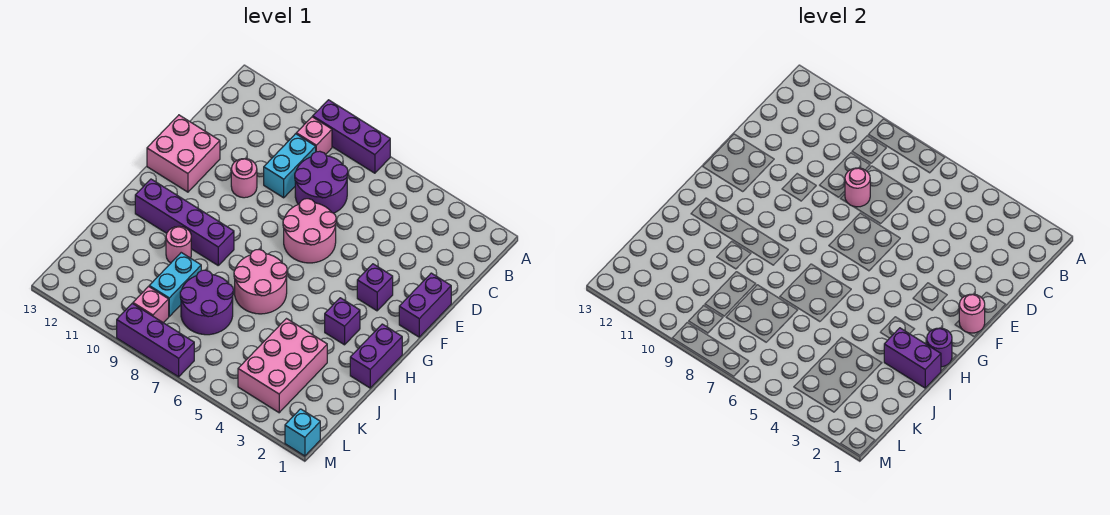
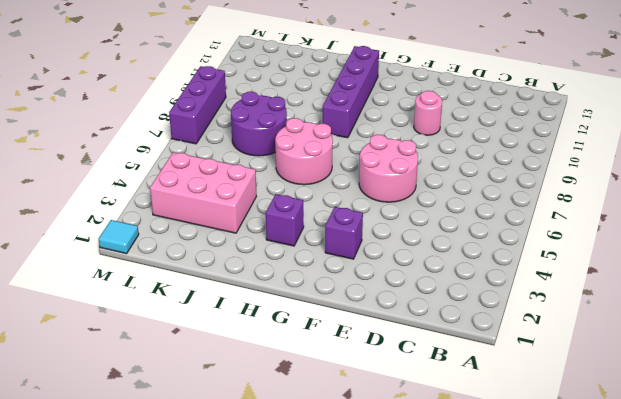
cyan tile M1 level 1 -> cyan brick M1 level 1
none -> purple brick A7:A9 level 1
none -> pink brick B9 level 1
none -> purple round brick C7:D8 level 1

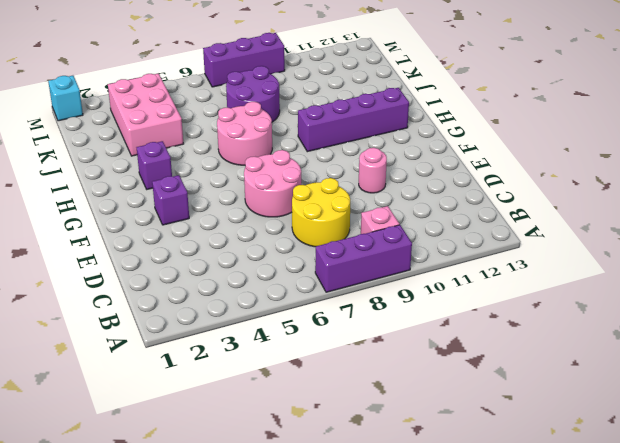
yellow round brick C7:D8 level 1 -> purple round brick C7:D8 level 1
none -> cyan brick C9:D9 level 1
none -> purple brick E1:F1 level 1
none -> pink brick E12:F13 level 1

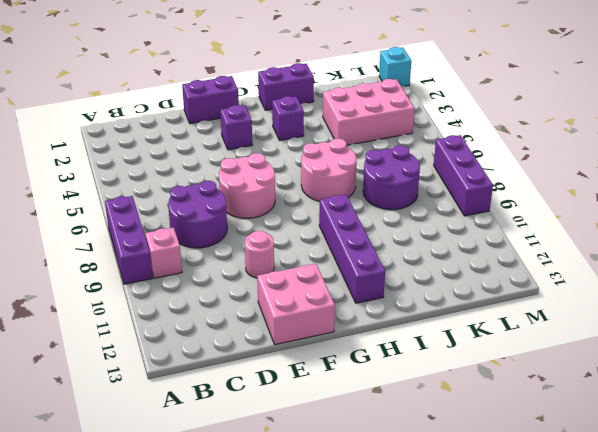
none -> cyan brick C9:D9 level 1
none -> pink round brick I10 level 1
none -> cyan brick J9:K9 level 1

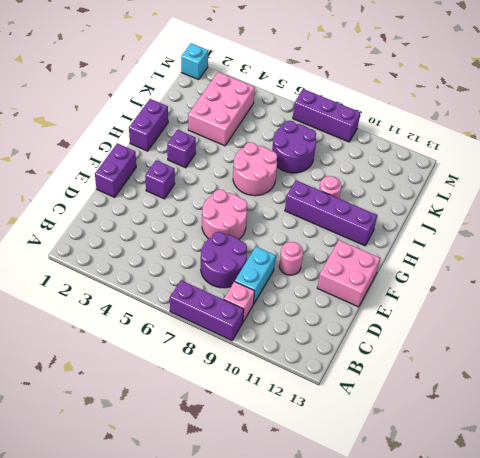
none -> cyan brick J9:K9 level 1
none -> pink brick L9 level 1
none -> pink round brick D8 level 2

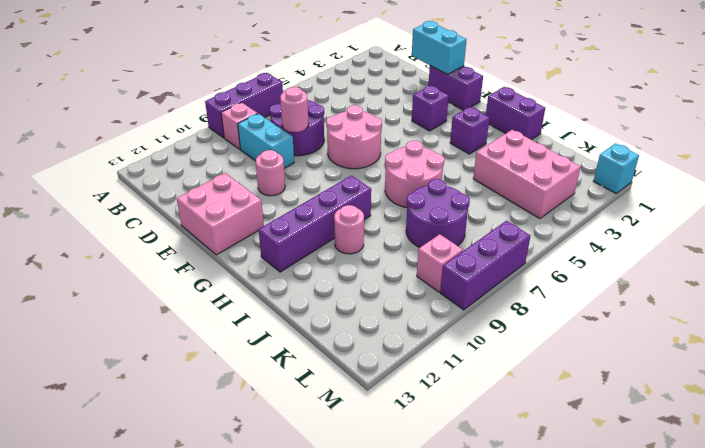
cyan brick D1:E1 level 2 -> cyan brick J9:K9 level 1
none -> pink round brick F1 level 2
none -> purple round brick H1 level 2
none -> purple brick I1:I2 level 2

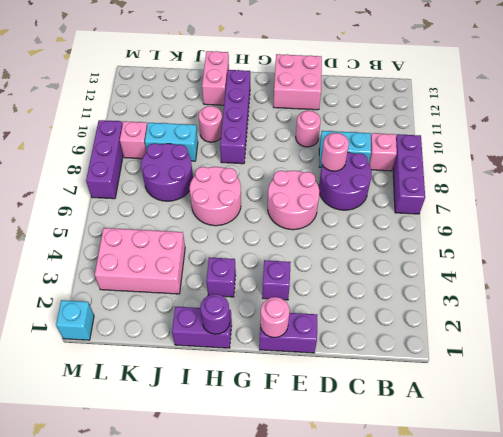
pink brick I12:I13 level 1 -> none
none -> purple brick I1:I2 level 2

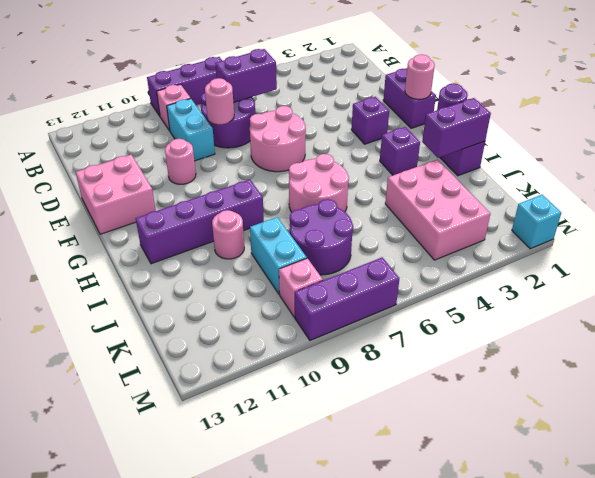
purple brick C6:C7 level 2 -> none

